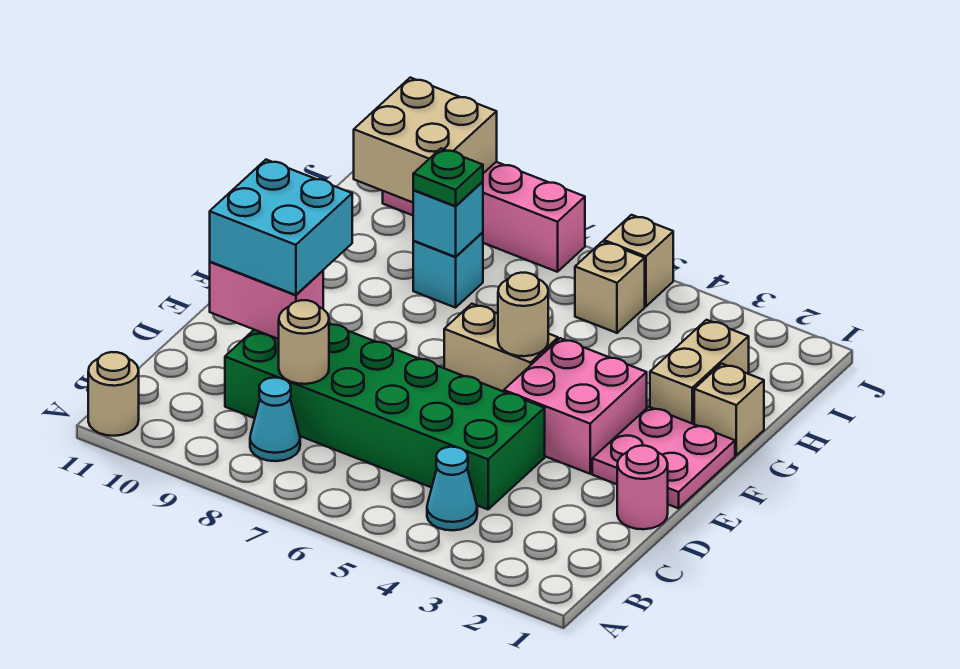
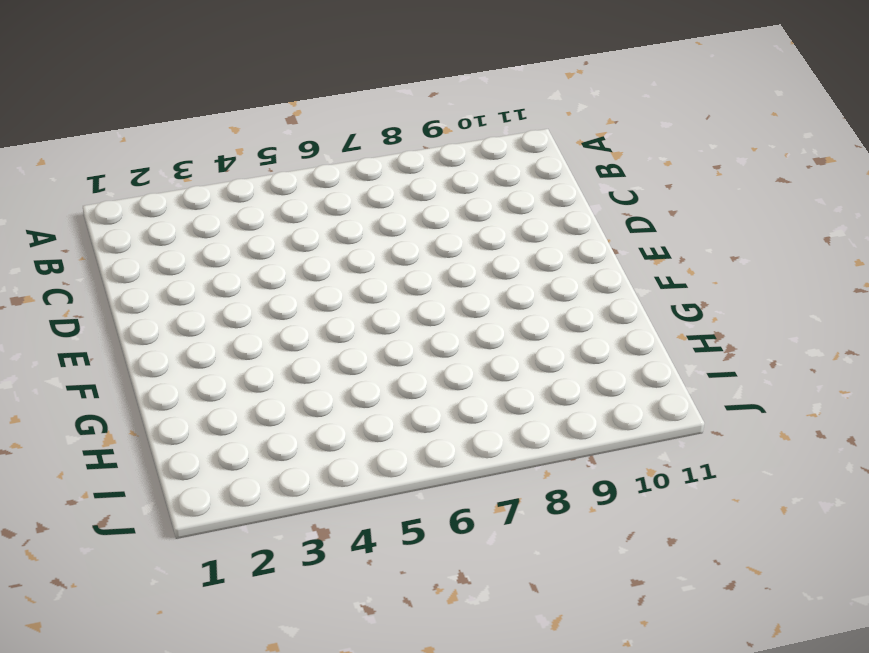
none -> tan round brick A11 level 1
none -> cyan cone B4 level 1
none -> cyan cone B8 level 1

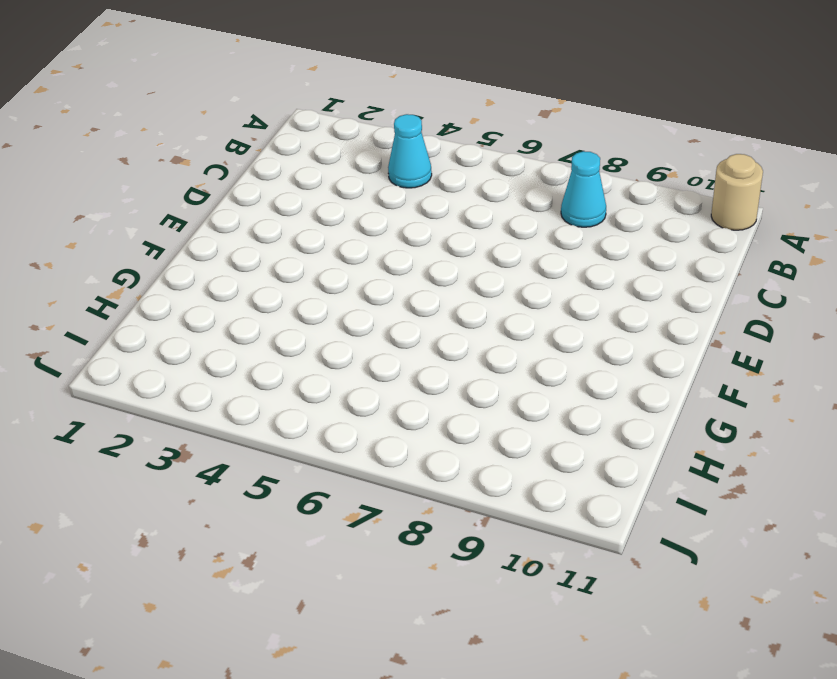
none -> green brick C4:D9 level 1
none -> pink round brick D1 level 1
none -> pink plate E1:F2 level 1

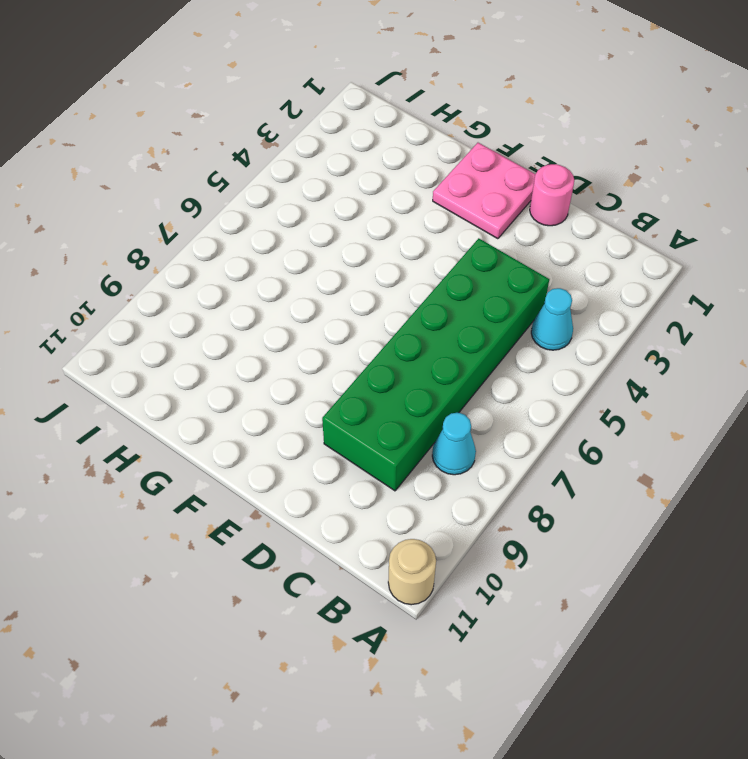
none -> pink brick E3:F4 level 1
none -> tan brick F5:F6 level 1
none -> tan brick G1 level 1

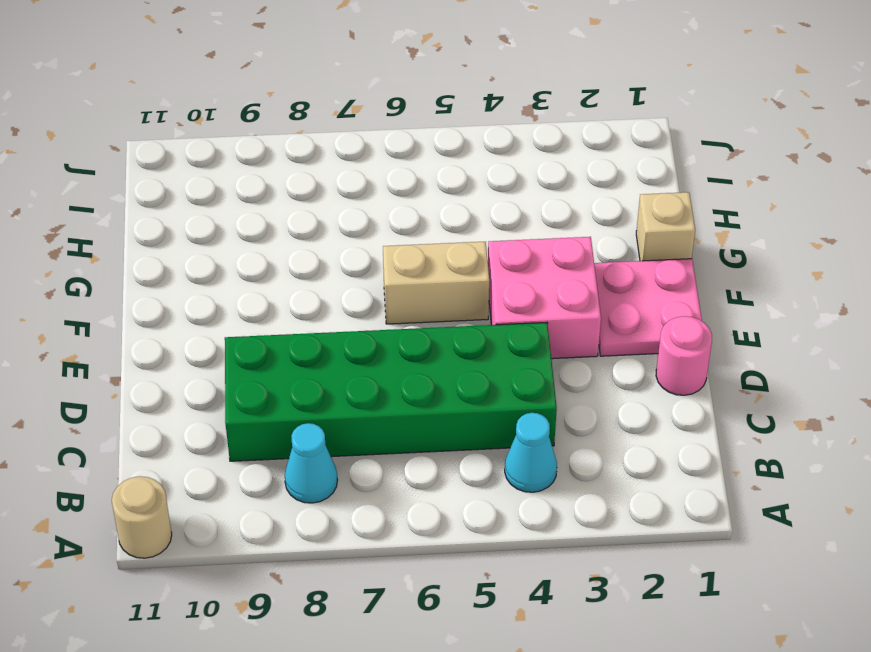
none -> tan brick G2:H2 level 1
none -> cyan brick H8 level 1
none -> tan brick I5 level 1

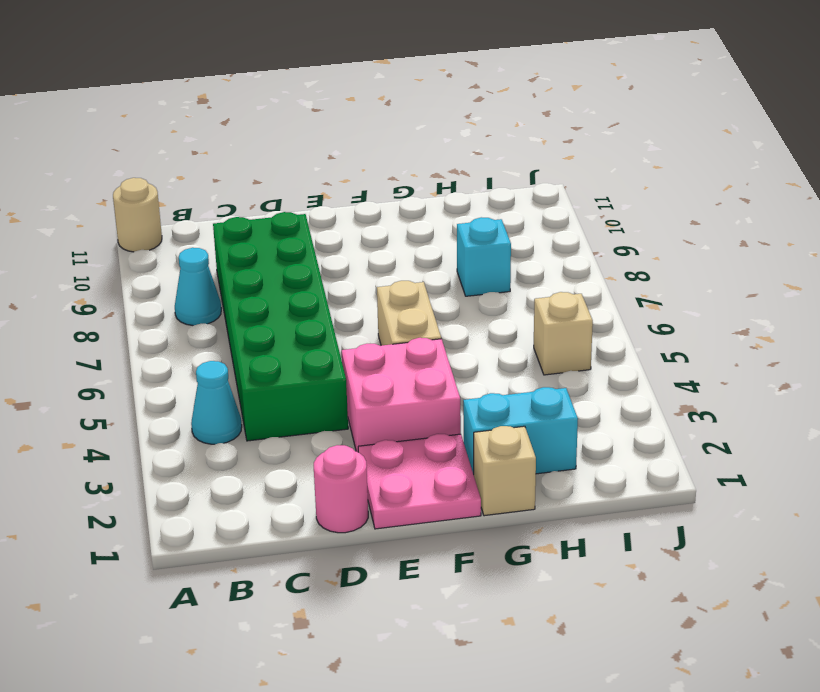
cyan brick G2:H2 level 1 -> tan brick G2:H2 level 1
none -> tan brick J5 level 1
none -> pink brick J7:J10 level 1
none -> tan round brick C8 level 2

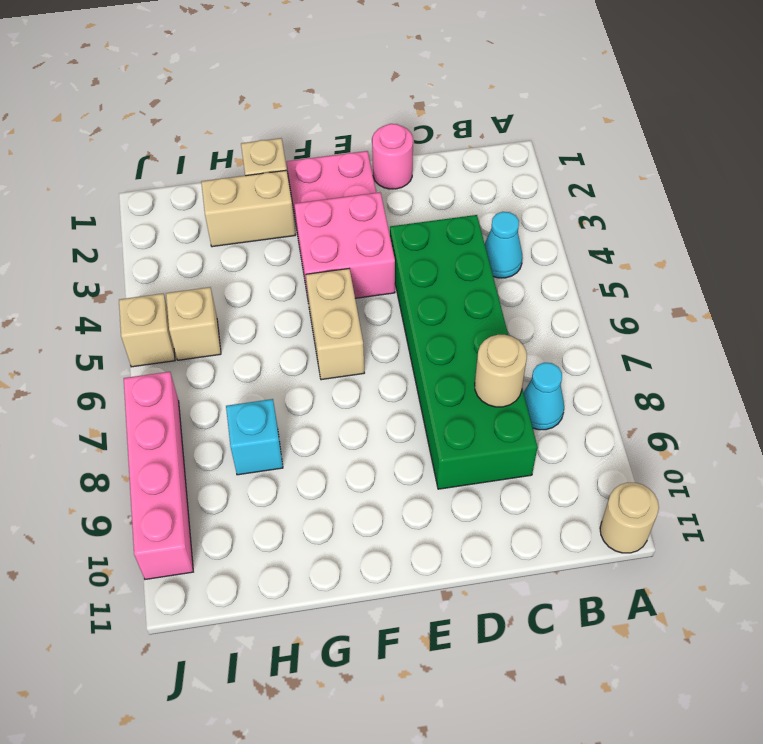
none -> pink brick D9:D10 level 2
none -> tan round brick F5 level 2
none -> cyan brick H8 level 2

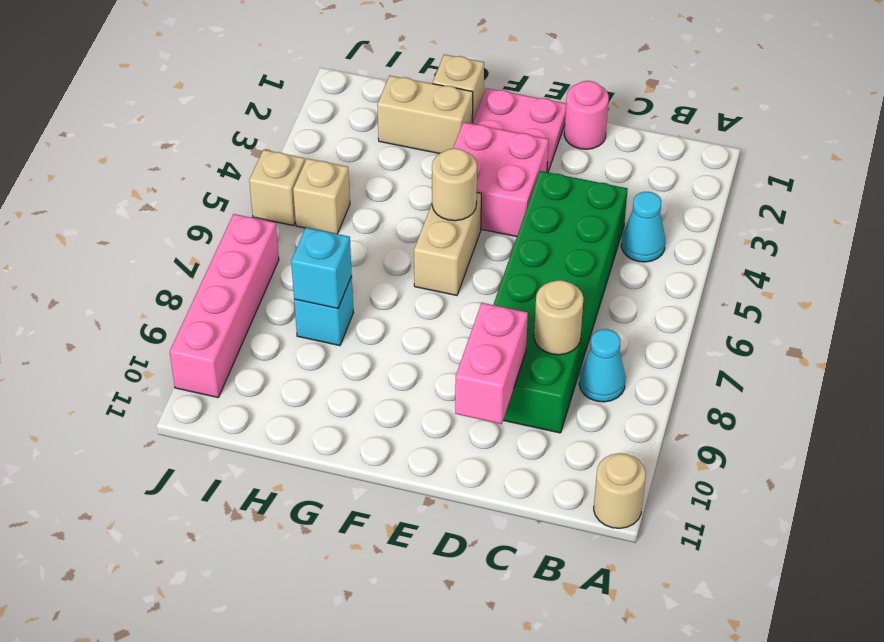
none -> tan brick I9:J10 level 2
none -> cyan brick D9:E10 level 3
none -> green plate H8 level 3

